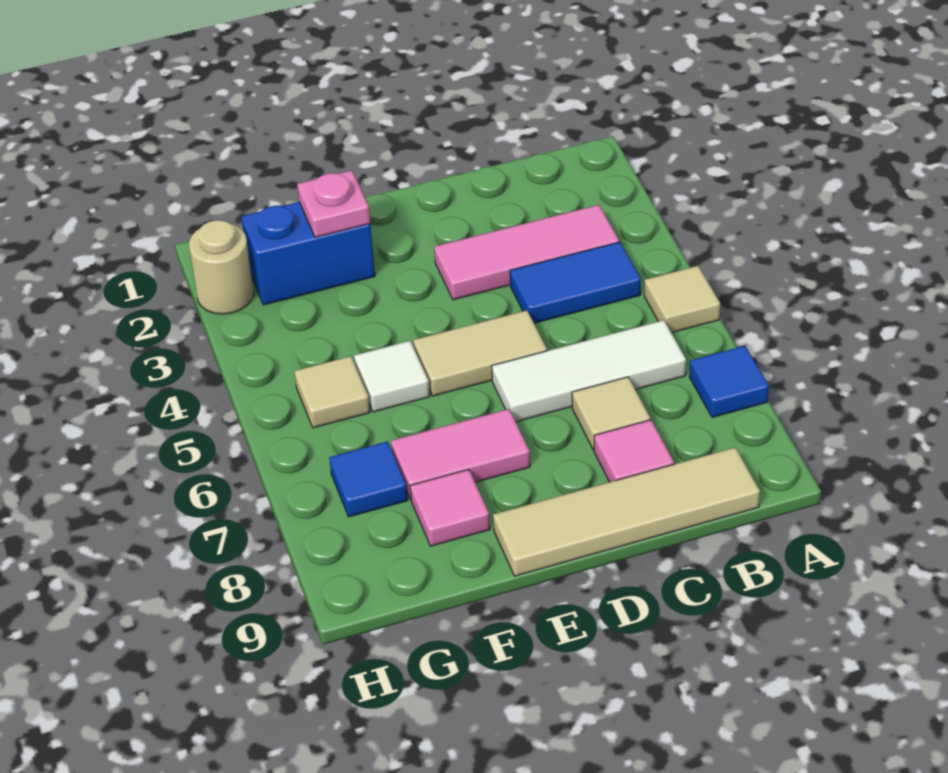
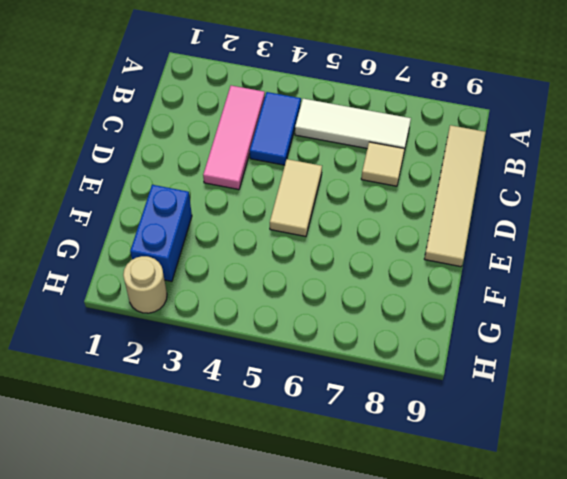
white tile B5:B7 level 1 -> white tile B6:D6 level 1
none -> tan tile A5 level 1
none -> blue tile A7 level 1
none -> pink tile C8 level 1

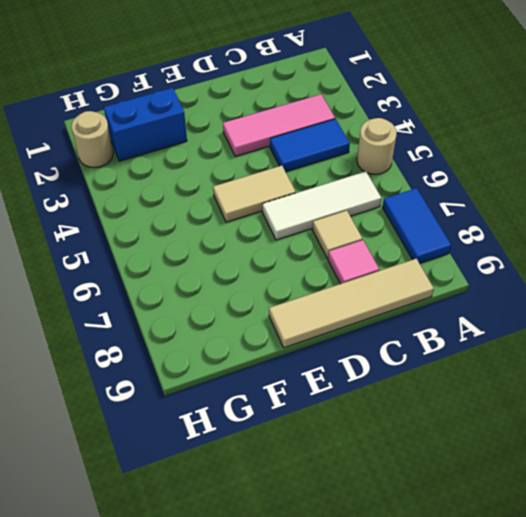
tan round brick A5 level 1 -> tan tile A5 level 1
blue tile A7:A8 level 1 -> blue tile A7 level 1
none -> pink tile E7:F7 level 1
none -> white tile F5 level 1
none -> pink tile F8 level 1

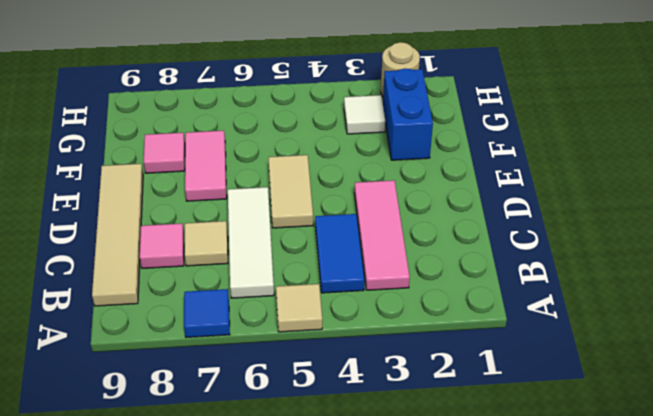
white tile G3 level 1 -> white tile F5 level 1
none -> tan tile G5 level 1
none -> blue tile G7 level 1
none -> pink plate F2 level 2

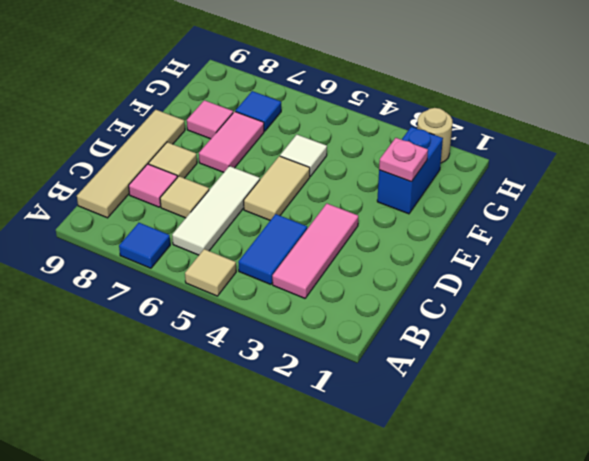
tan tile D8 level 1 -> tan tile G5 level 1

